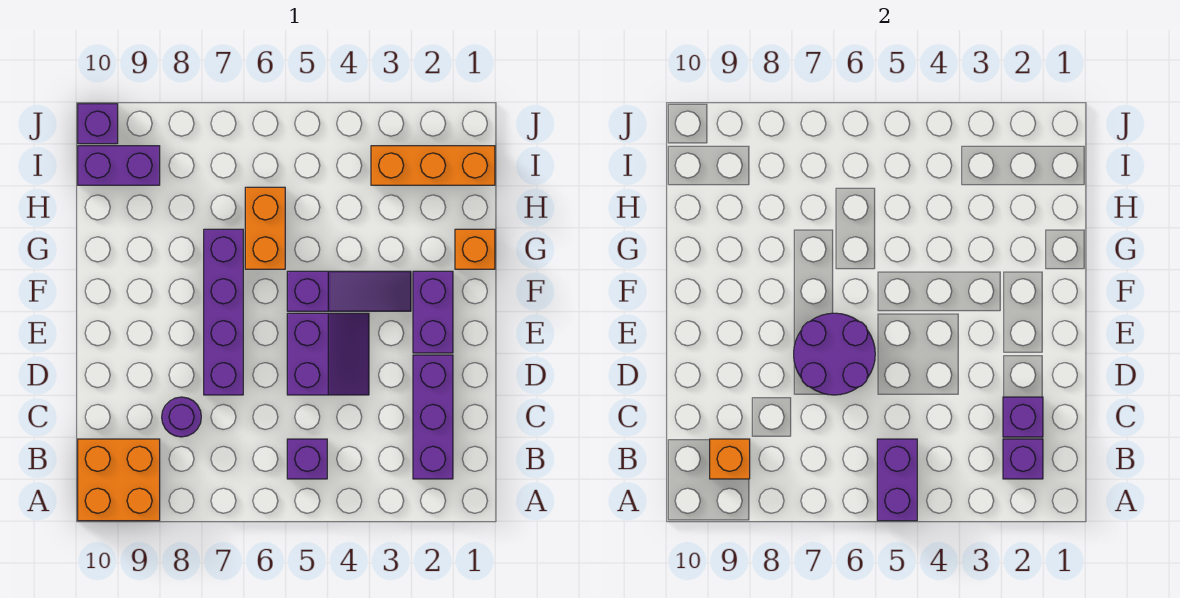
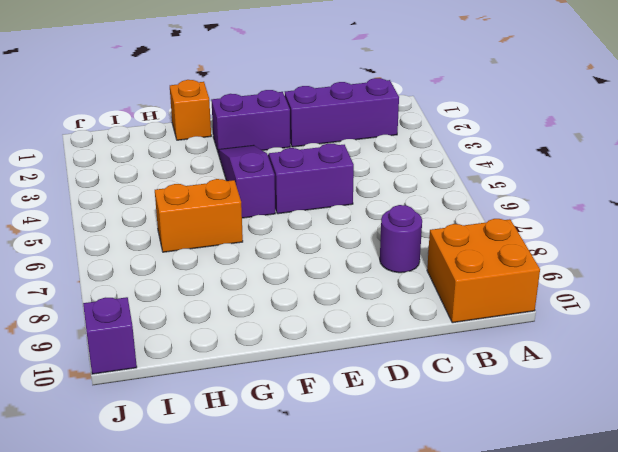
none -> purple brick B5 level 1
none -> purple brick D7:G7 level 1
none -> orange brick I1:I3 level 1

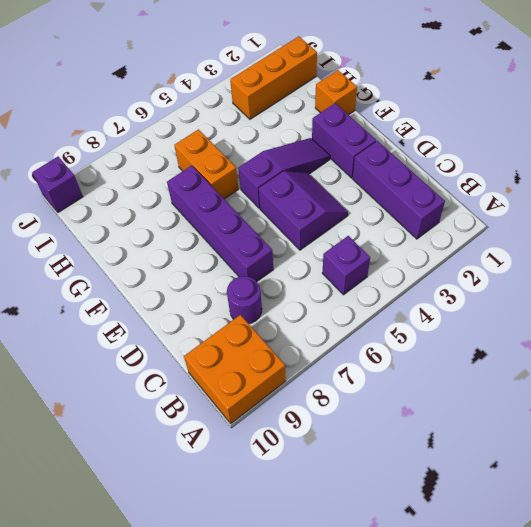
none -> purple brick I9:I10 level 1
none -> purple brick A5:B5 level 2
none -> purple brick B2 level 2

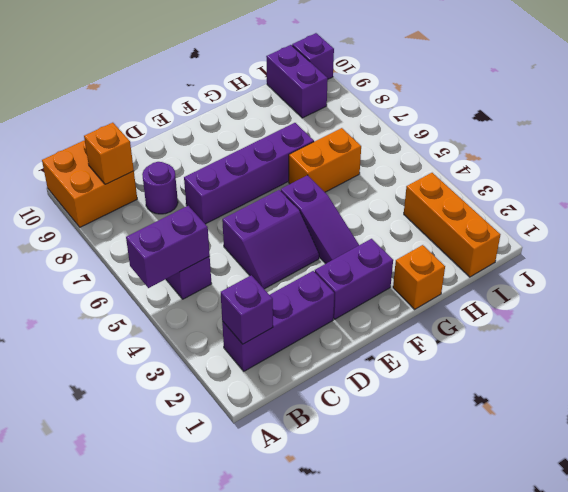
none -> purple brick C2 level 2
none -> purple round brick D6:E7 level 2

